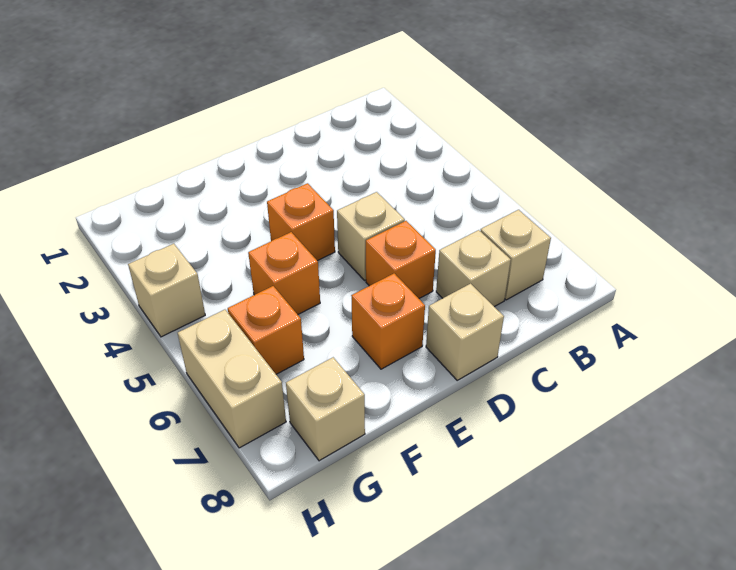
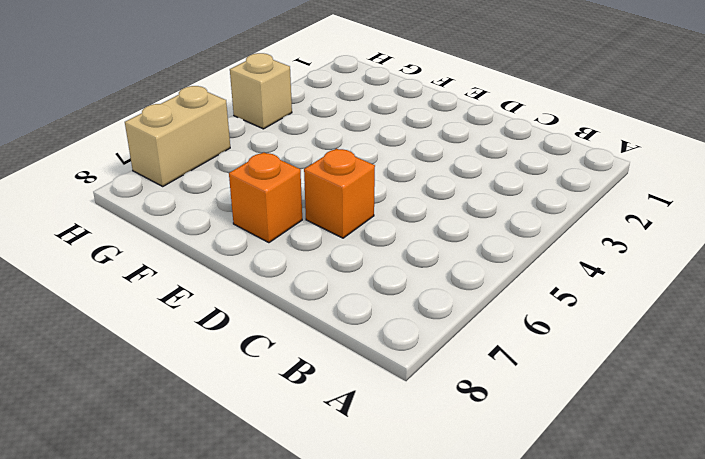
none -> tan brick B7 level 1
none -> tan brick C7 level 1
none -> tan brick D5 level 1

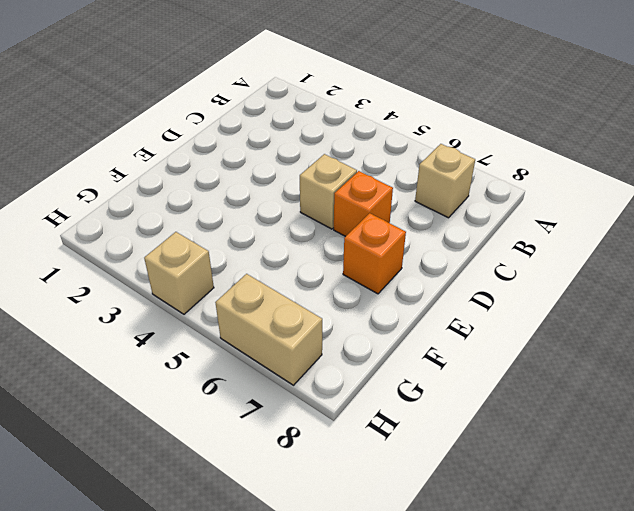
none -> tan brick C7 level 1
none -> tan brick D8 level 1
none -> orange brick E4 level 1

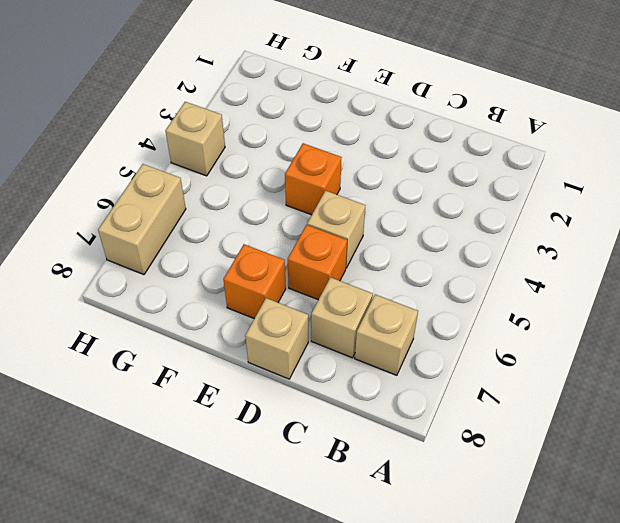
none -> orange brick F5 level 1
none -> orange brick G6 level 1
none -> tan brick G8 level 1

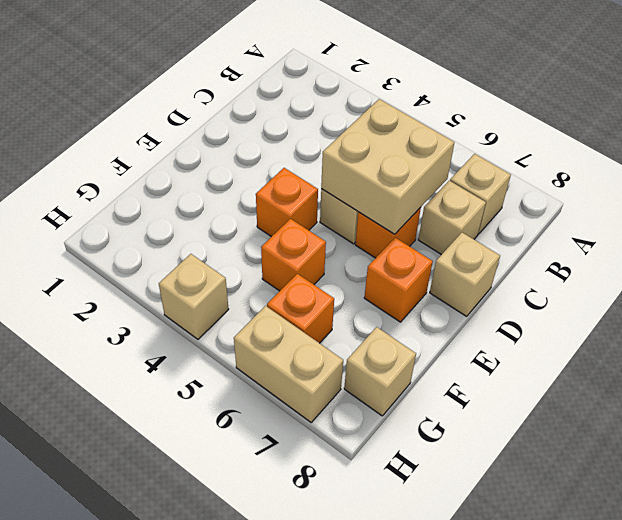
tan brick C5:D6 level 2 -> none

